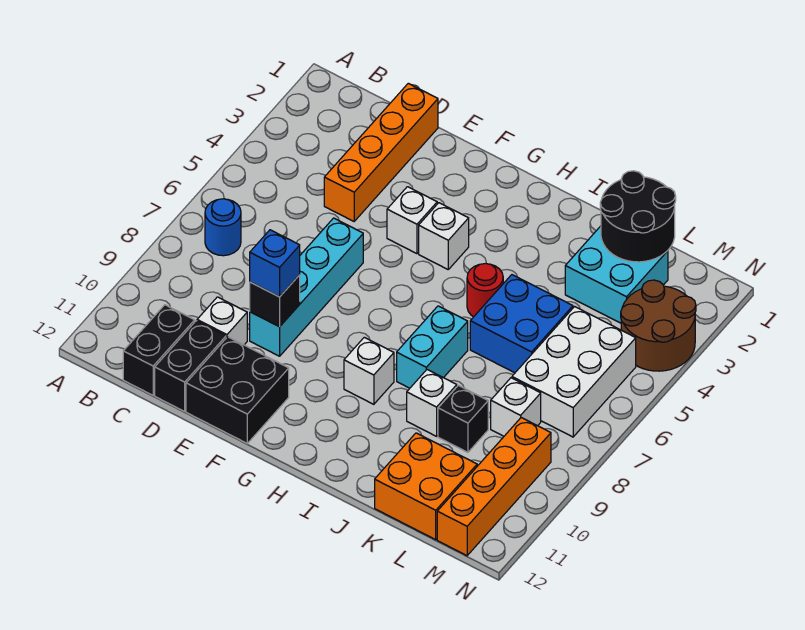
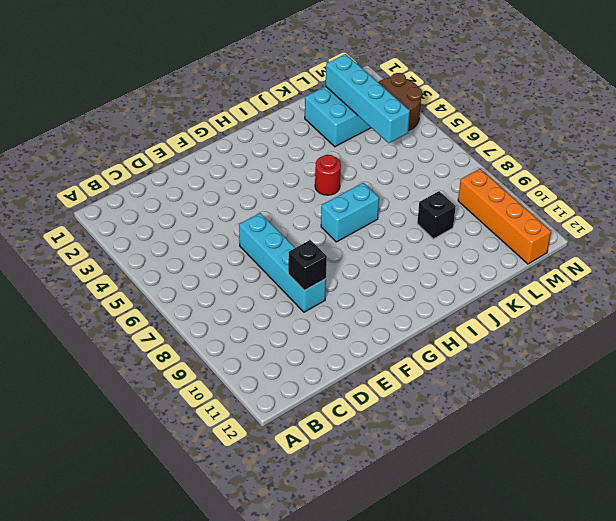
cyan brick H7:I7 level 1 -> cyan brick I7:I8 level 1
cyan brick L2:L5 level 2 -> black round brick K1:L2 level 2
none -> blue round brick B7 level 1
none -> black brick C11:C12 level 1
none -> orange brick D1:D4 level 1

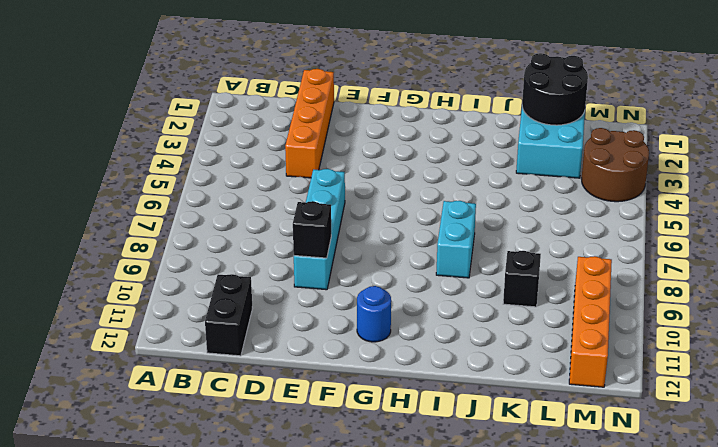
blue round brick G11 level 1 -> blue round brick B7 level 1
none -> white brick D10 level 1
none -> black brick D11:D12 level 1
none -> black brick E11:F12 level 1

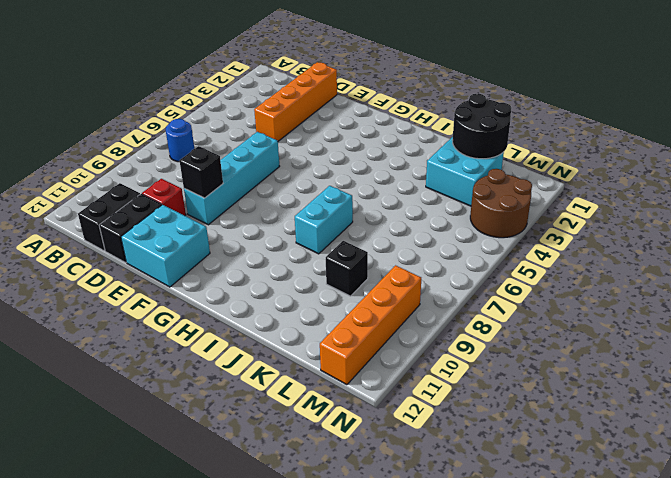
red brick D10 level 1 -> white brick D10 level 1
cyan brick E11:F12 level 1 -> black brick E11:F12 level 1
none -> white brick F4 level 1
none -> white brick G4 level 1
none -> white brick H9 level 1

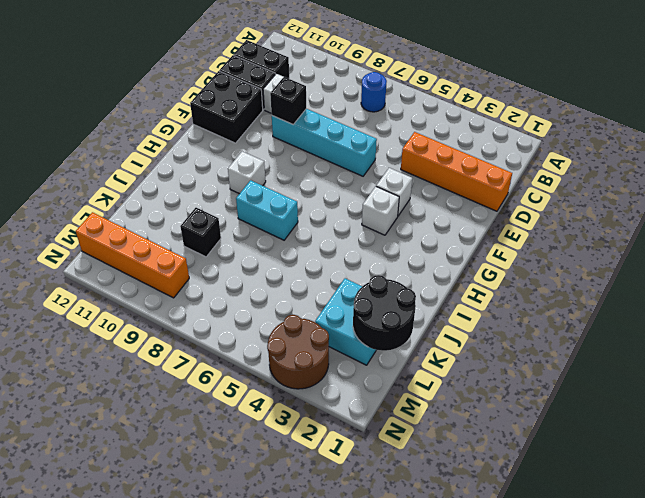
none -> red round brick I5 level 1
none -> blue brick J5:K6 level 1
none -> white brick J9 level 1

